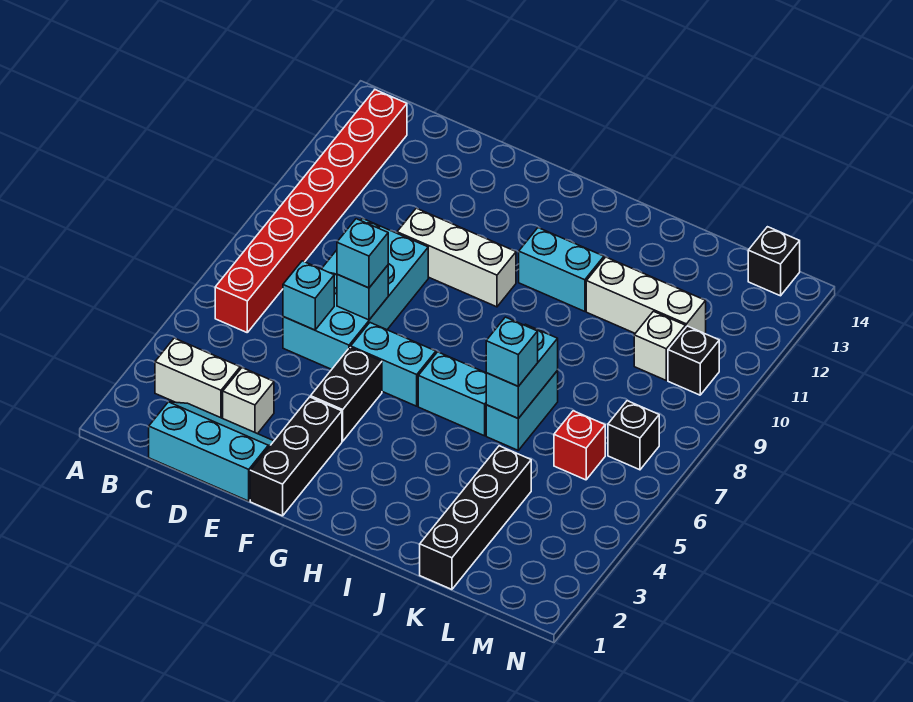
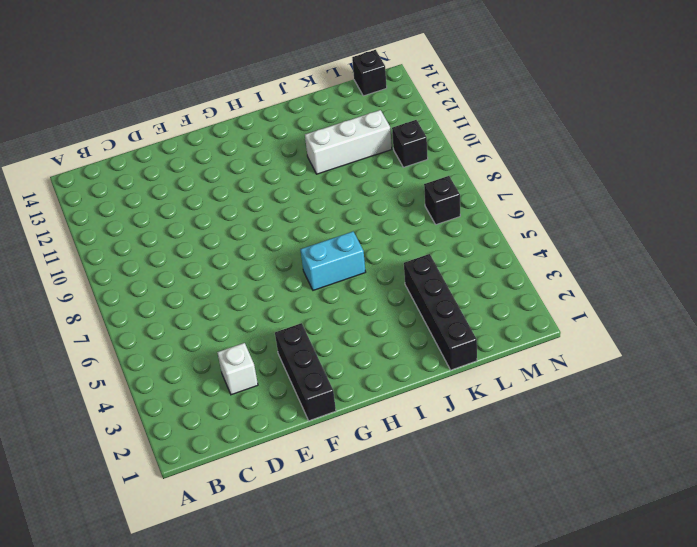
none -> white brick B3:C3 level 1
none -> red brick B6:B13 level 1
none -> cyan slope C1:E2 level 1 top 1

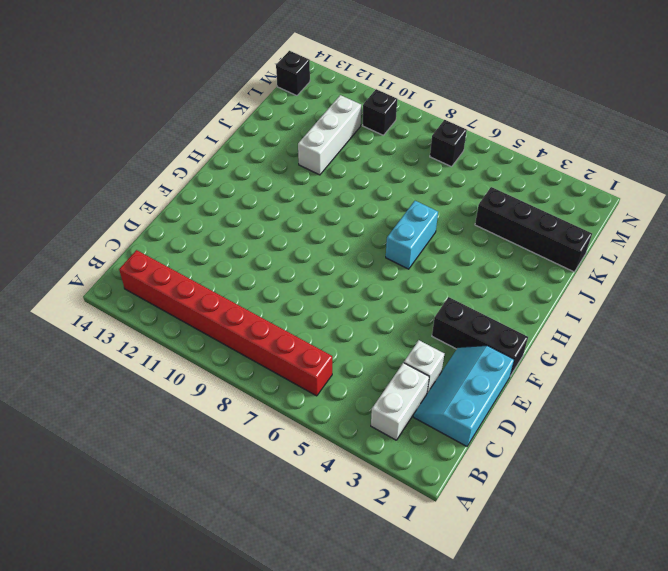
none -> cyan brick D6:E9 level 1
none -> white brick E10:G10 level 1
none -> black brick F4:F5 level 1

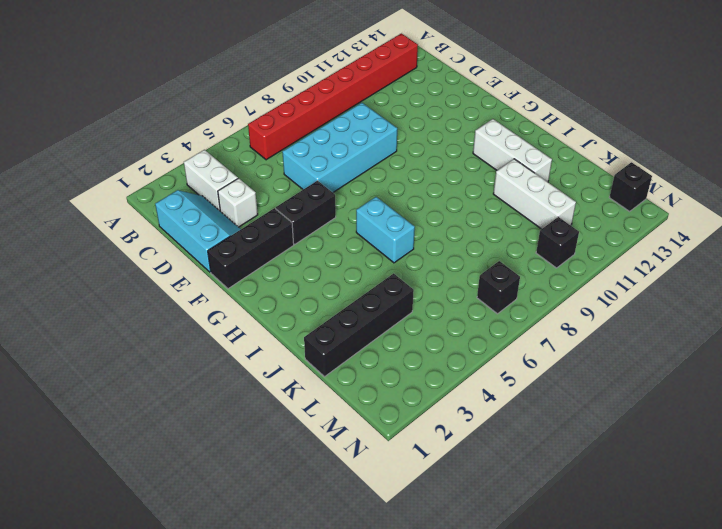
white brick H12:J12 level 1 -> white brick E10:G10 level 1
none -> cyan brick F6:G6 level 1
none -> cyan brick H11:I11 level 1
none -> cyan brick J6:J7 level 1

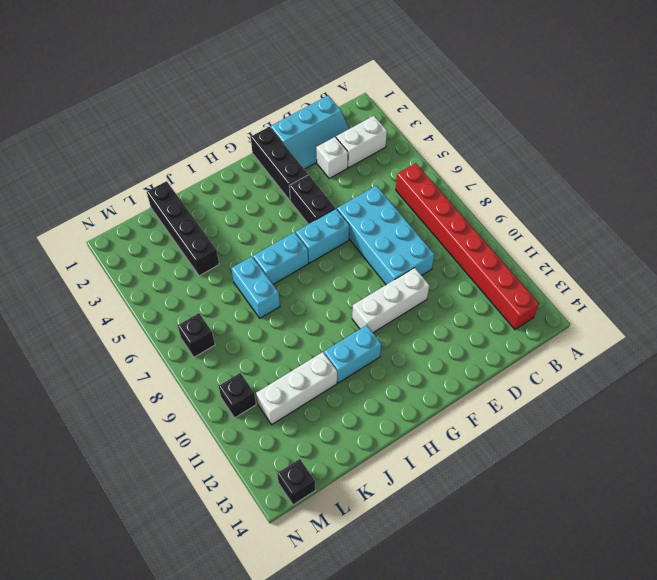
none -> red brick L6 level 1
none -> white brick L10 level 1
none -> cyan brick D6 level 2

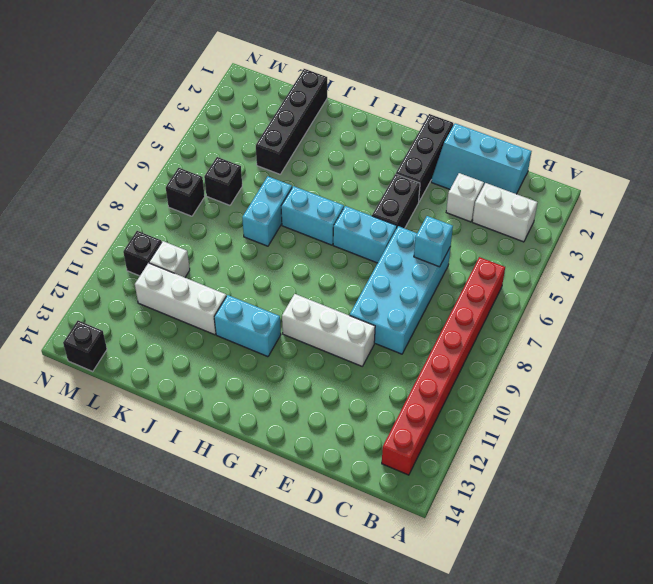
black brick L6 level 1 -> red brick L6 level 1
none -> cyan brick E7 level 2
none -> cyan brick J6:J7 level 2
none -> cyan brick E7 level 3

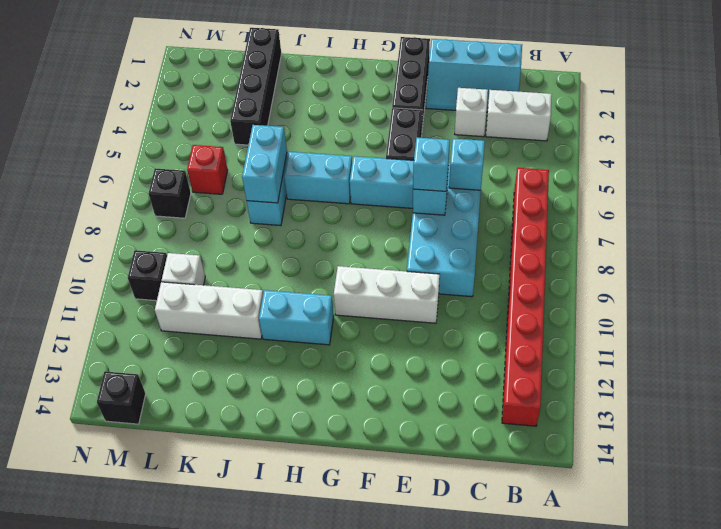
none -> cyan brick J6 level 3

